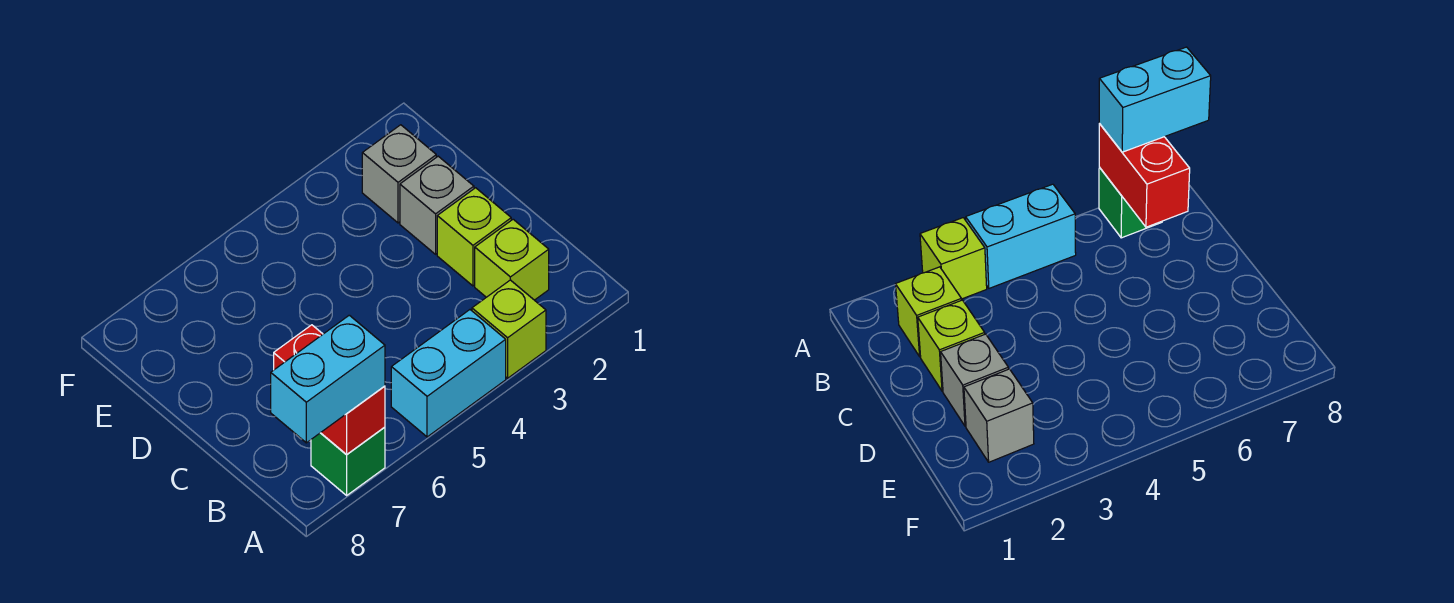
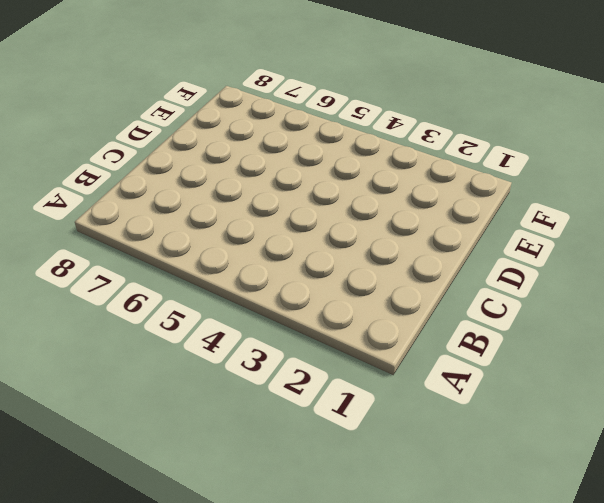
none -> lime brick A3 level 1
none -> cyan brick A4:A5 level 1

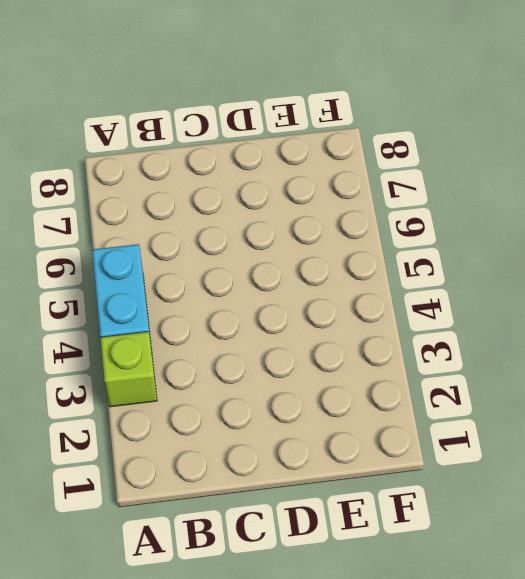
none -> green brick A7 level 1
none -> lime brick B2 level 1

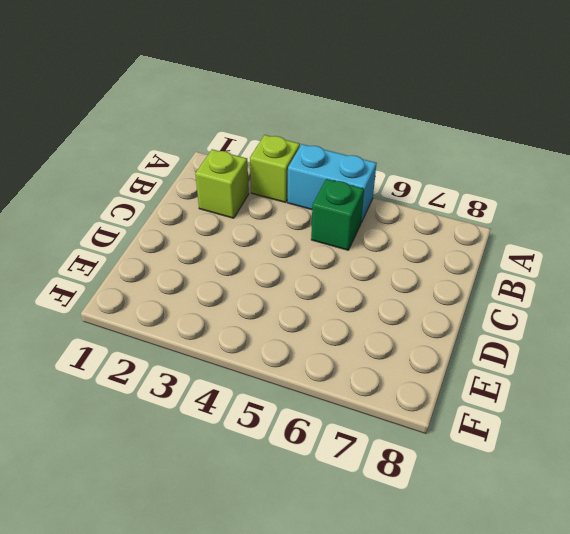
green brick B5 level 1 -> green brick A7 level 1
none -> lime brick C2 level 1
none -> grey brick D2 level 1

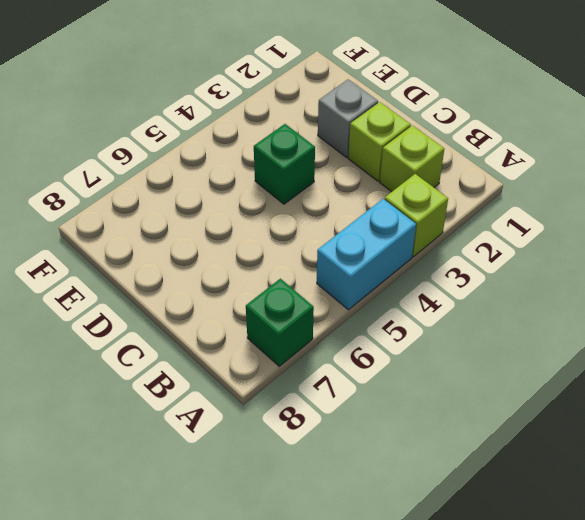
green brick D4 level 1 -> none
none -> grey brick E2 level 1
none -> red brick A7:B7 level 2

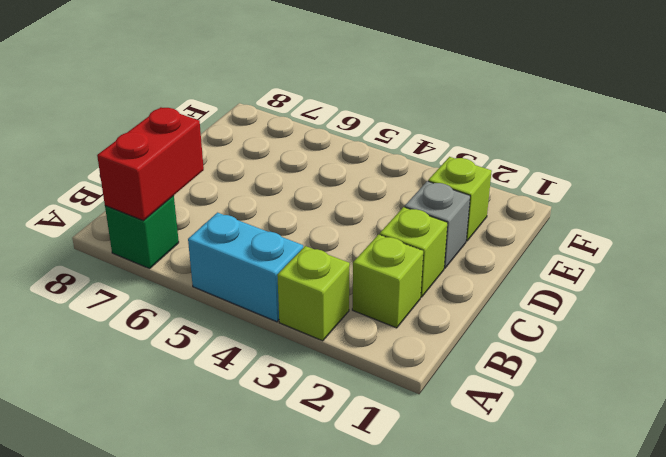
lime brick E2 level 1 -> grey brick E2 level 1
none -> cyan brick A7:A8 level 3

